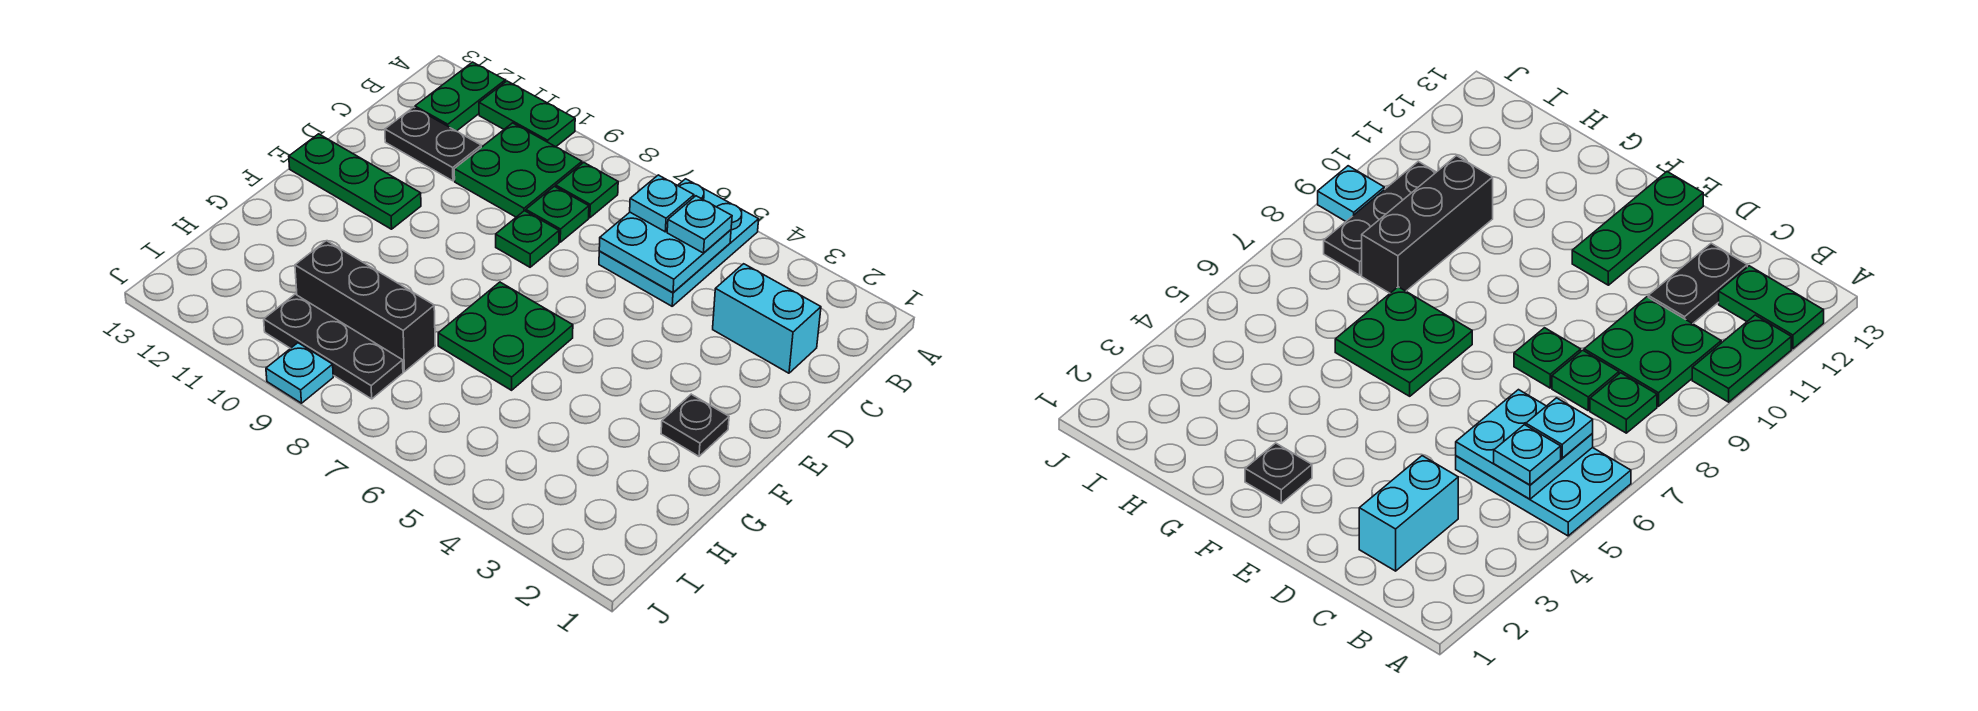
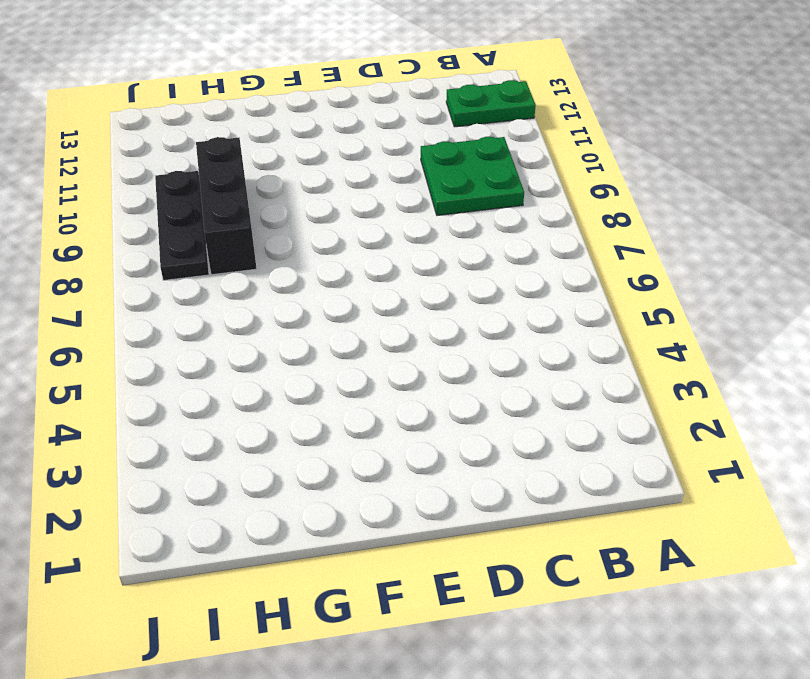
none -> cyan plate A5:C6 level 1
none -> green plate A10:A11 level 1
none -> green plate B8 level 1

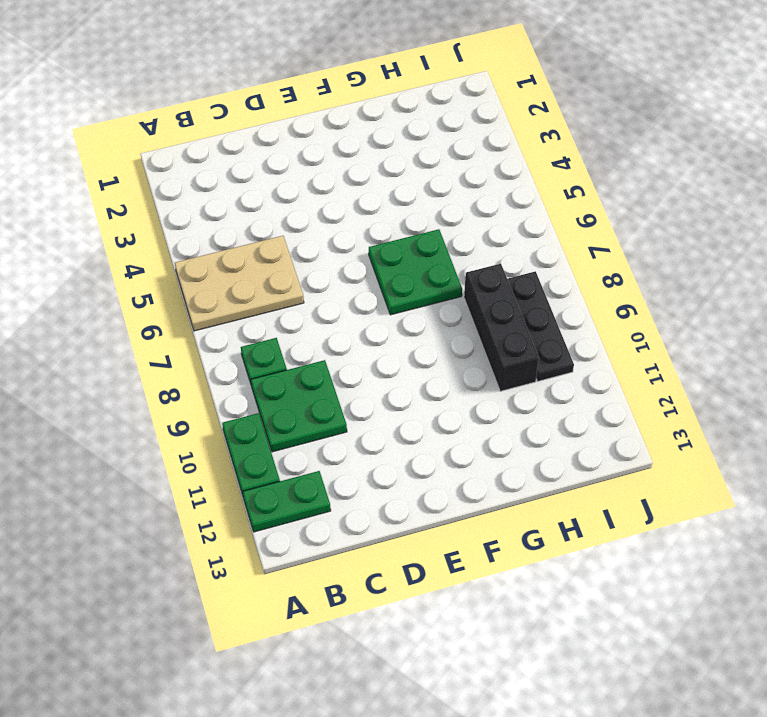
tan plate A5:C6 level 1 -> cyan plate A5:C6 level 1
none -> cyan brick C2:C3 level 1
none -> green plate C8 level 1
none -> black plate C11:C12 level 1

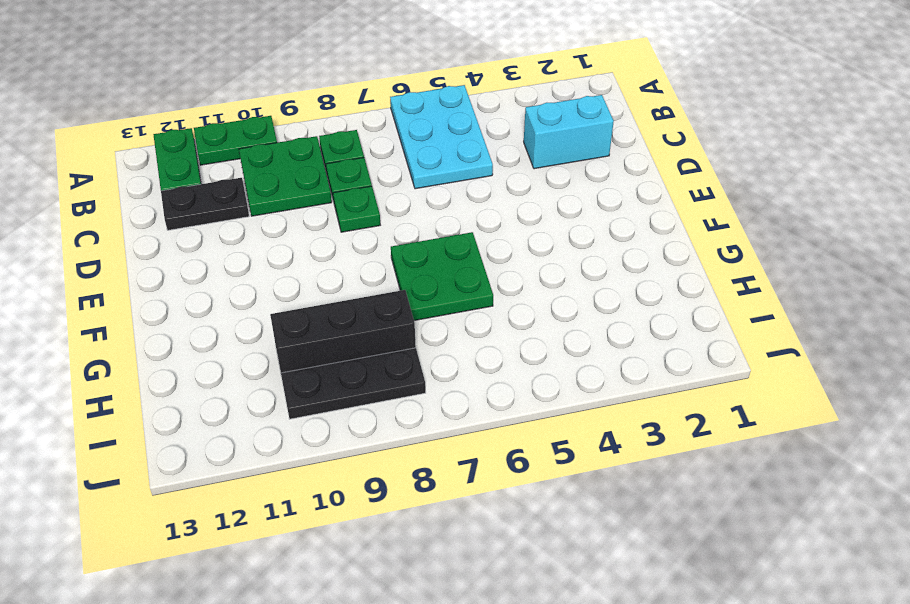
none -> green plate E11:E13 level 1
none -> black plate F2 level 1
none -> cyan plate J9 level 1

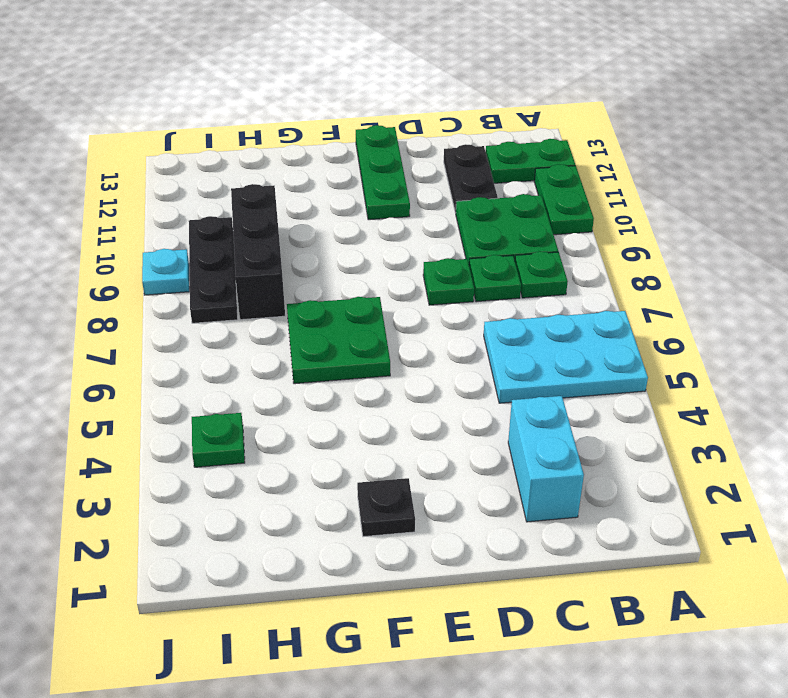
green plate I4 level 1 -> none
none -> cyan plate B5:C6 level 2
none -> cyan plate B5 level 3
none -> cyan plate B6 level 3

